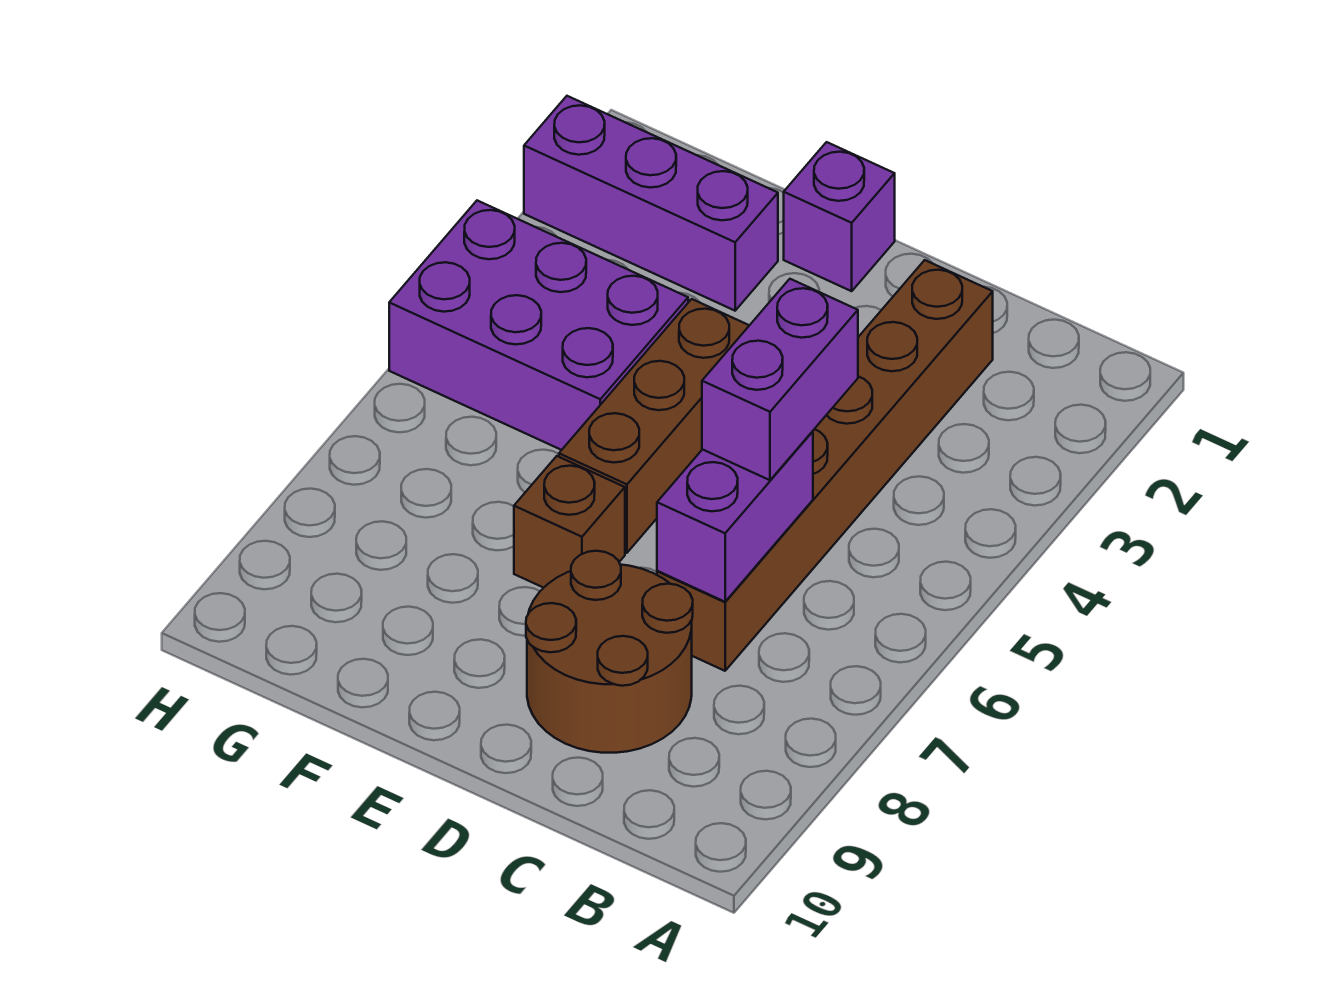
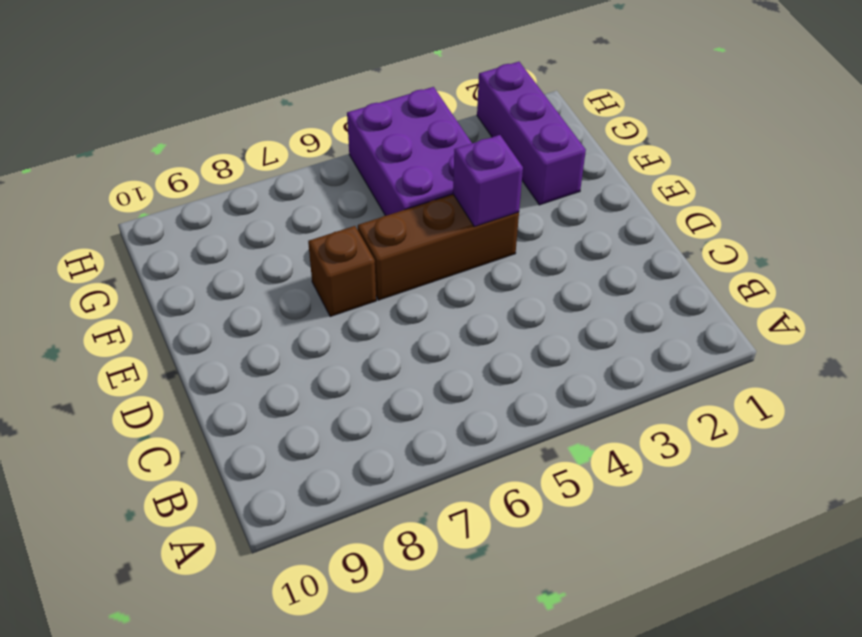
purple brick E4 level 2 -> purple brick E1 level 1
none -> brown brick C2:C7 level 1
none -> brown round brick C8:D9 level 1

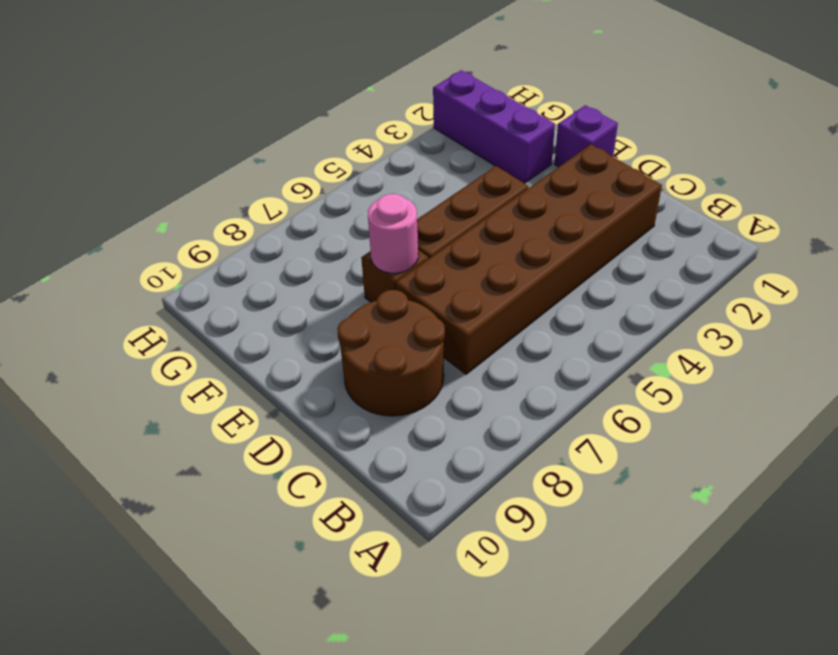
brown brick C2:D7 level 1 -> brown brick C2:C7 level 1
pink round brick E7 level 2 -> none
none -> purple brick F4:H5 level 1
none -> purple brick C6:C7 level 2

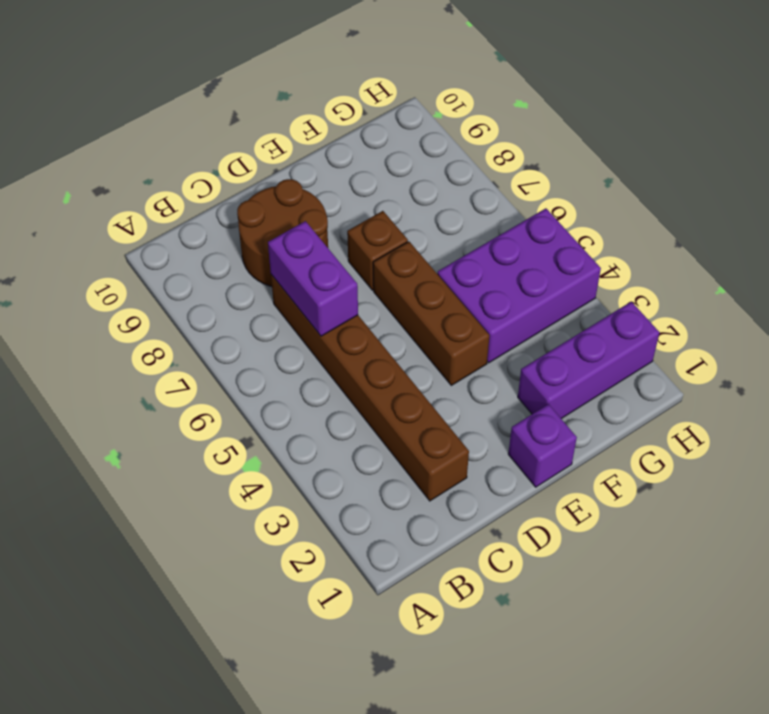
none -> purple brick C5:C6 level 3

